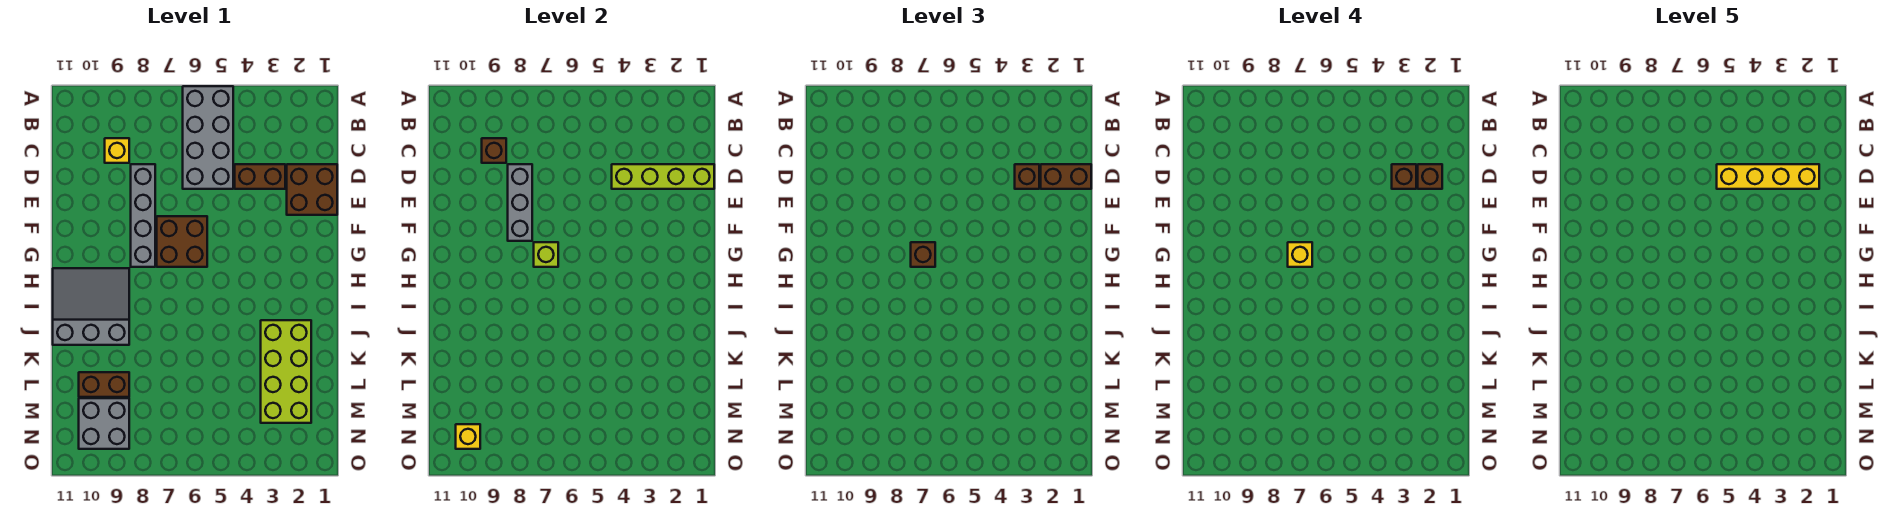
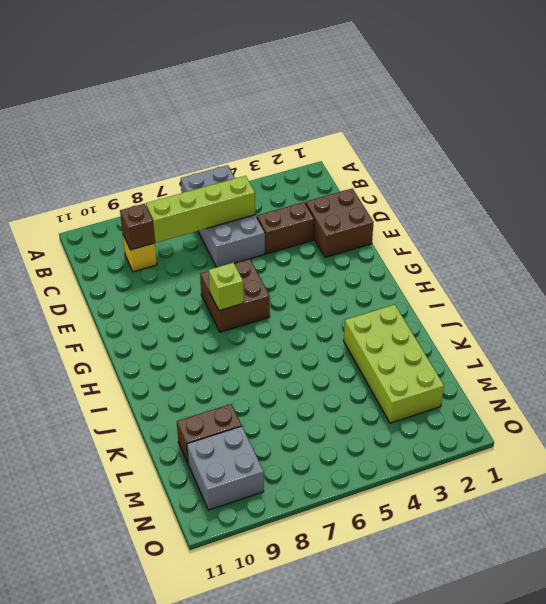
lime brick C5:C8 level 2 -> lime brick D1:D4 level 2
none -> grey brick D8:G8 level 1
none -> grey slope H9:J11 level 1 top J
none -> grey brick D8:F8 level 2

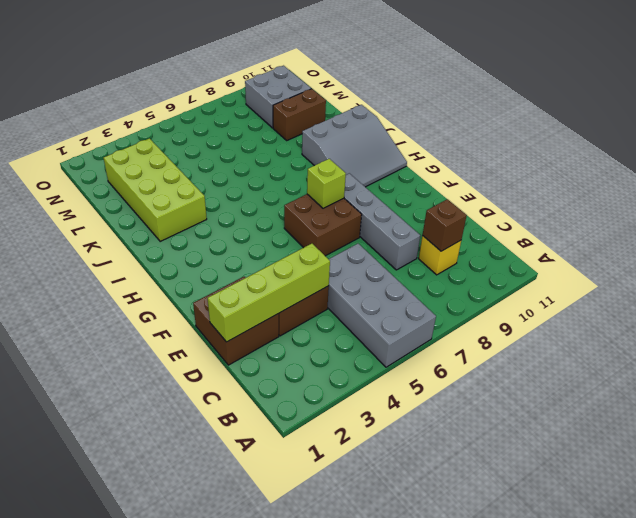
none -> grey brick D8:F8 level 2
none -> yellow brick N10 level 2
none -> brown brick D1:D2 level 3

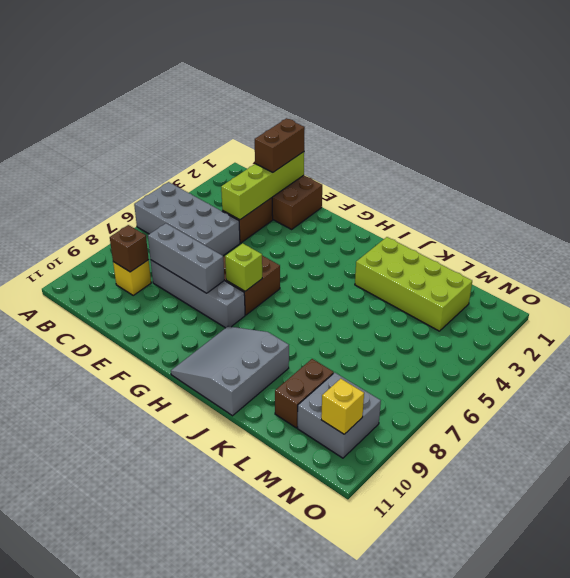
none -> brown brick D3 level 3
none -> brown brick G7 level 3
none -> brown brick D2 level 4

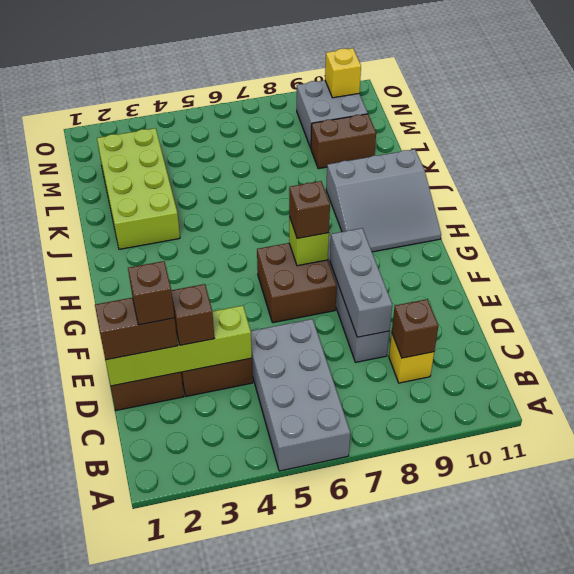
none -> brown brick D3 level 4
none -> yellow brick G7 level 4
none -> yellow brick D2:D5 level 5

